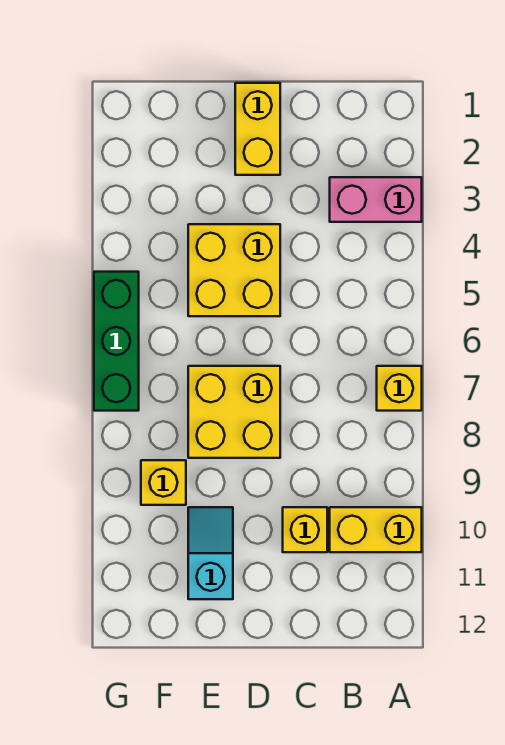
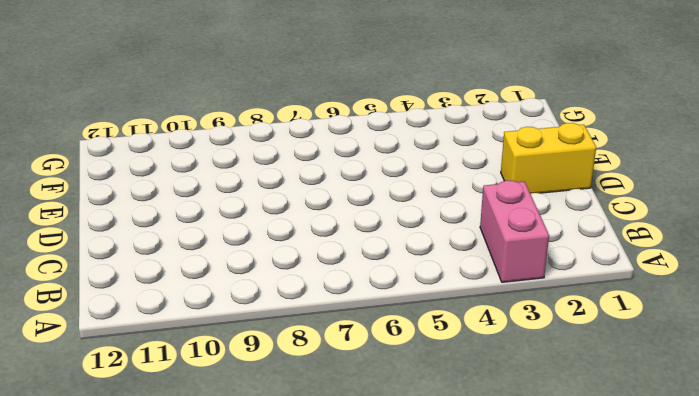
none -> yellow brick A7 level 1
none -> yellow brick A10:B10 level 1

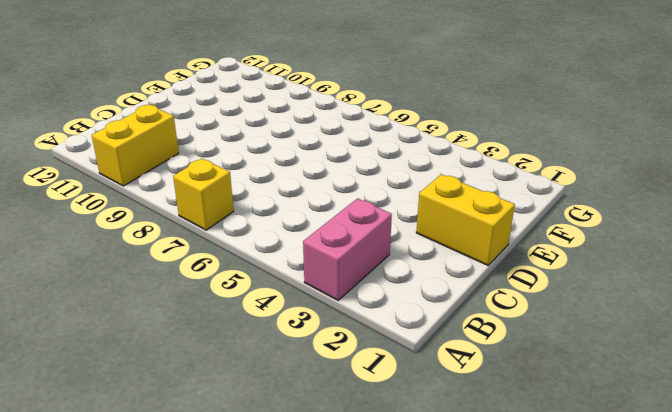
none -> yellow brick C10 level 1
none -> yellow brick D4:E5 level 1

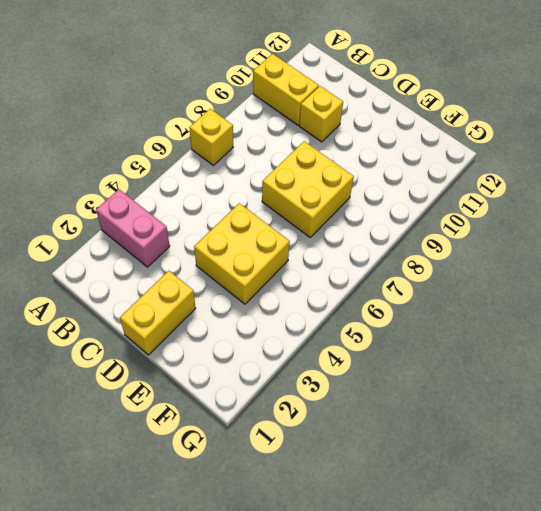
none -> cyan slope E10:E11 level 1 top 11
none -> yellow brick F9 level 1

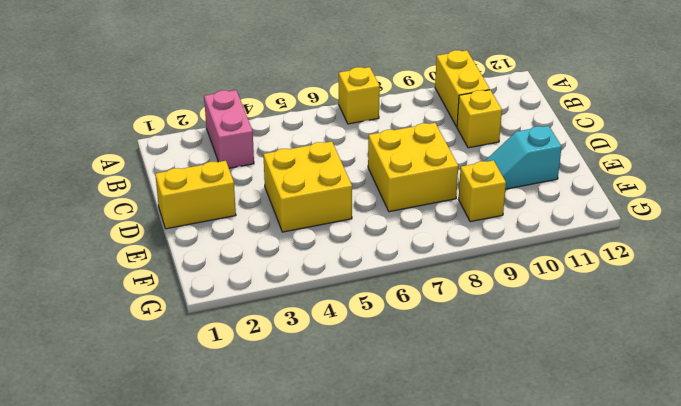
none -> green brick G5:G7 level 1

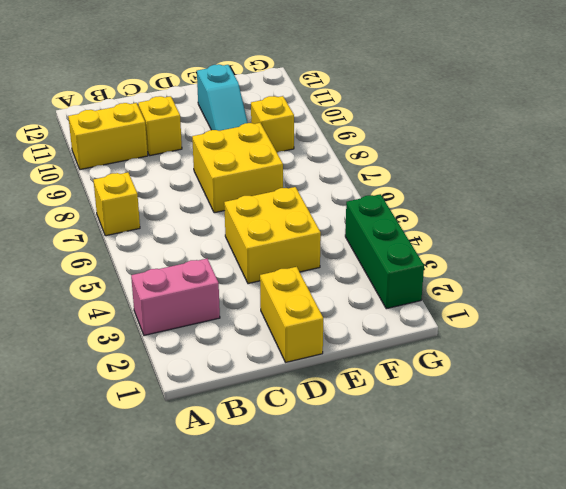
green brick G2:G4 level 1 -> green brick G5:G7 level 1

